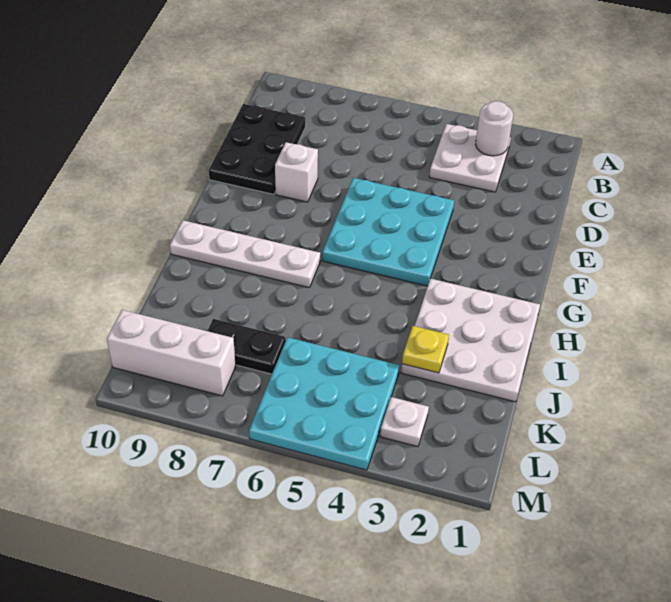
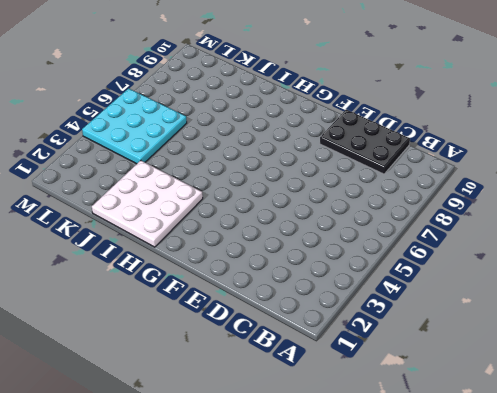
none -> white plate B3:C4 level 1
none -> cyan plate E4:G6 level 1
none -> white brick E8 level 1

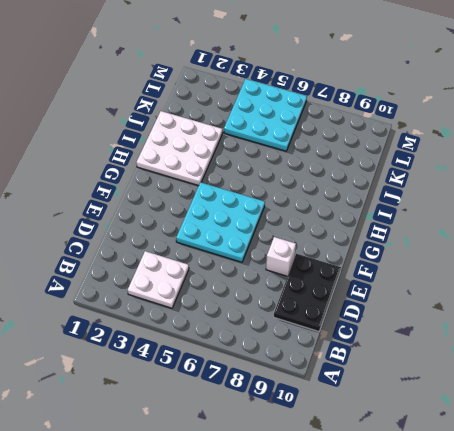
none -> white plate H7:H10 level 1
none -> black plate K7:K8 level 1
none -> white plate L3 level 1

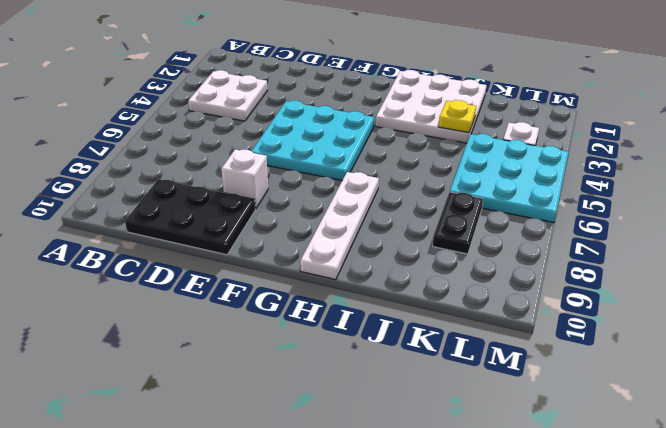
none -> white brick L8:L10 level 1
none -> white round brick B3 level 2

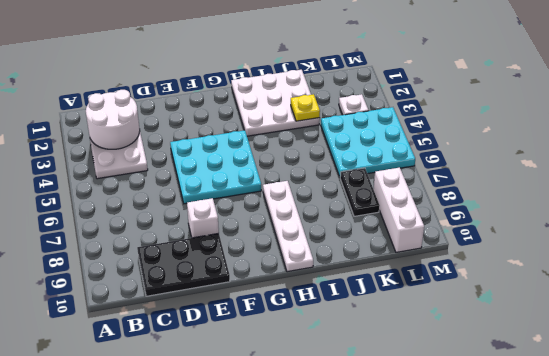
white round brick B2:C3 level 2 -> white round brick B3 level 2

